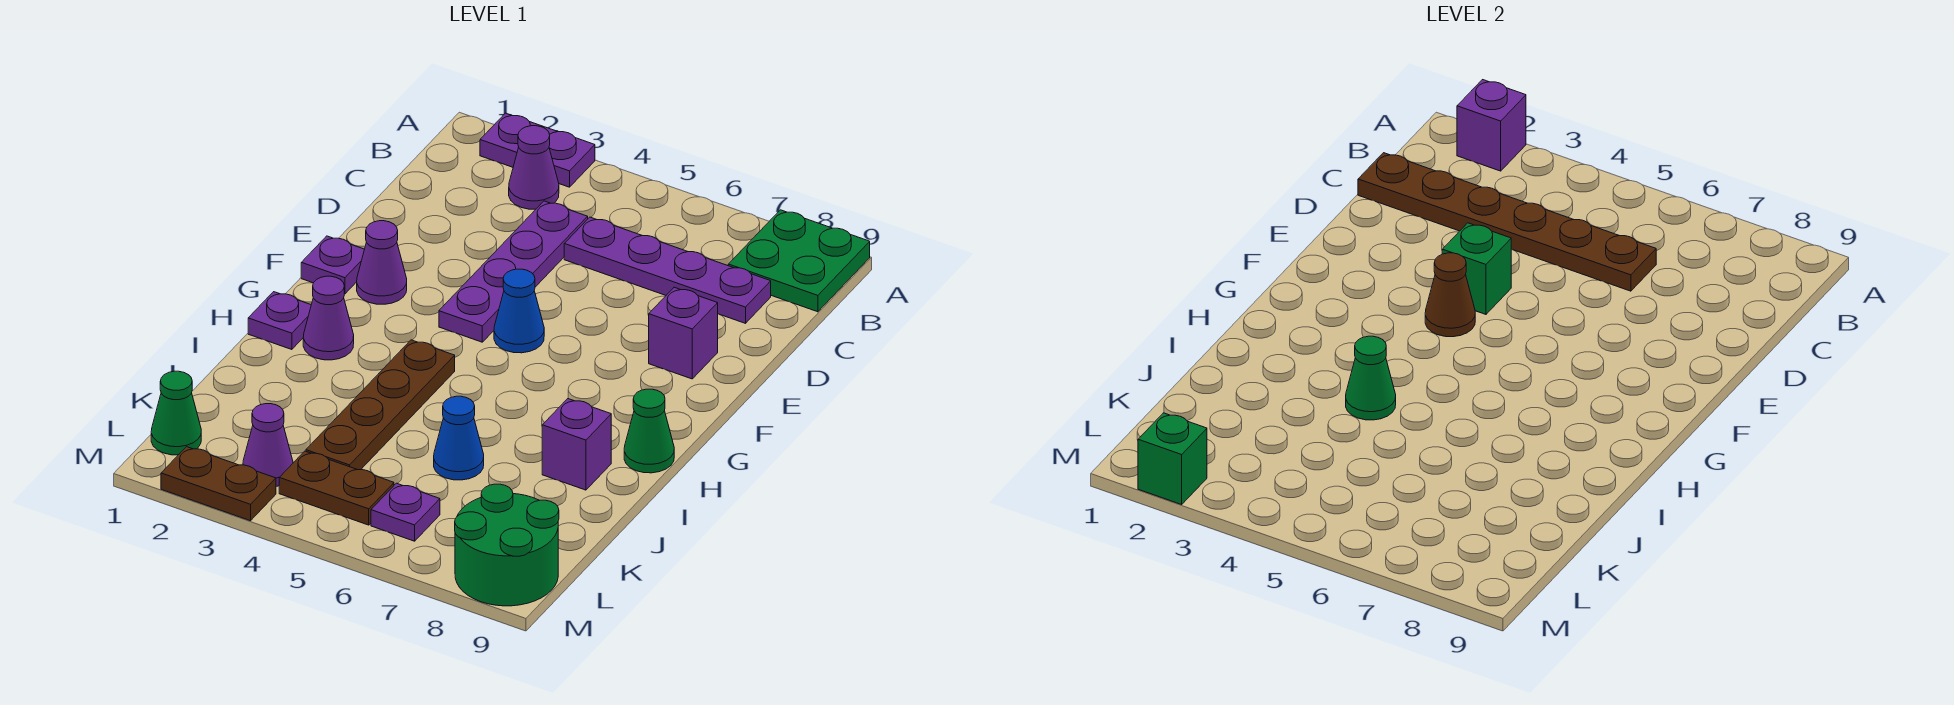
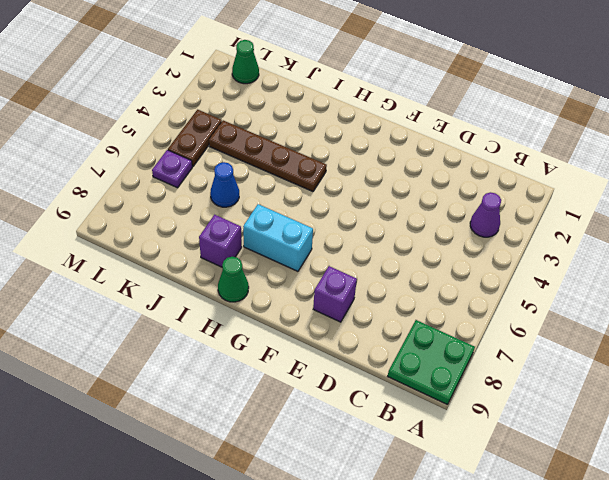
cyan brick G7:H7 level 1 -> none
none -> purple plate A2:A3 level 1
none -> purple plate C4:F4 level 1
none -> purple plate C5:C8 level 1

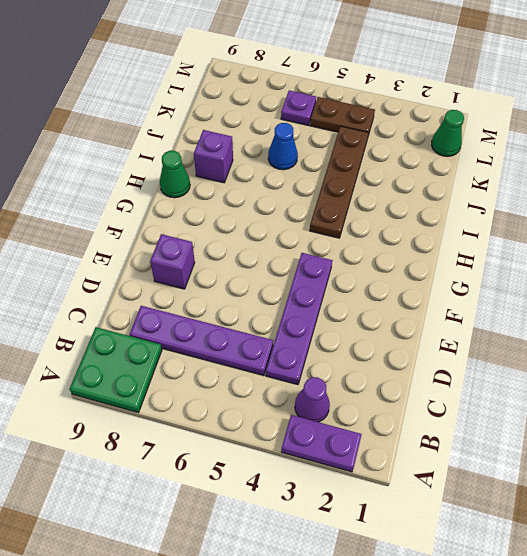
none -> purple plate F1 level 1
none -> purple cone F2 level 1
none -> blue cone F5 level 1

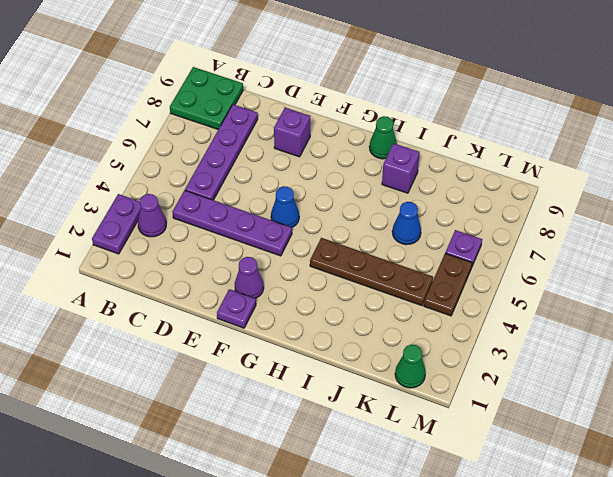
none -> purple plate H1 level 1
none -> purple cone H2 level 1
none -> purple cone L3 level 1

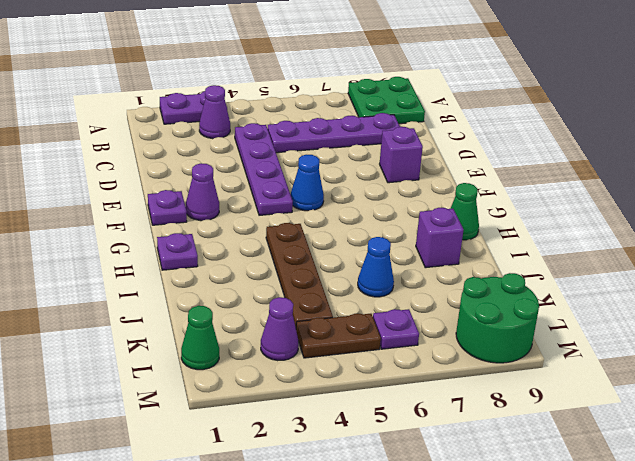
none -> purple cone H2 level 1
none -> brown plate M2:M3 level 1
none -> purple brick A2 level 2

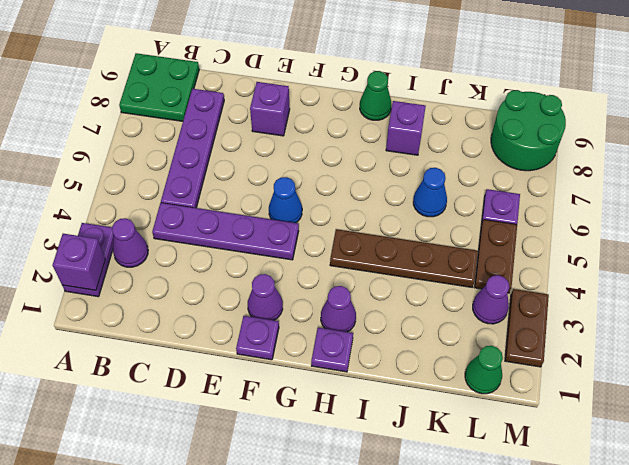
none -> brown plate C1:C6 level 2
none -> green brick E4 level 2
none -> brown cone F4 level 2

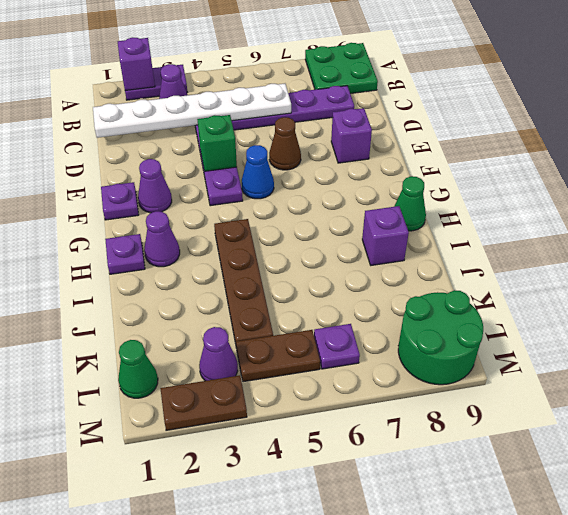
white plate C1:C6 level 2 -> brown plate C1:C6 level 2
brown cone E6 level 1 -> brown cone F4 level 2
none -> blue cone J6 level 1
none -> green cone I4 level 2
none -> green brick M2 level 2

